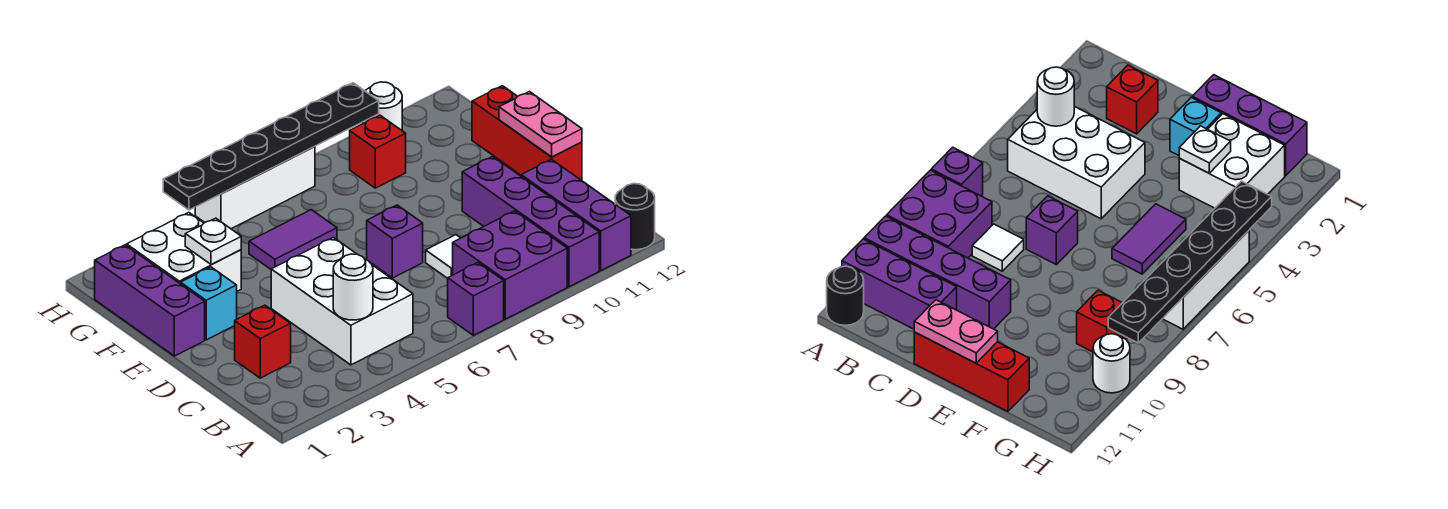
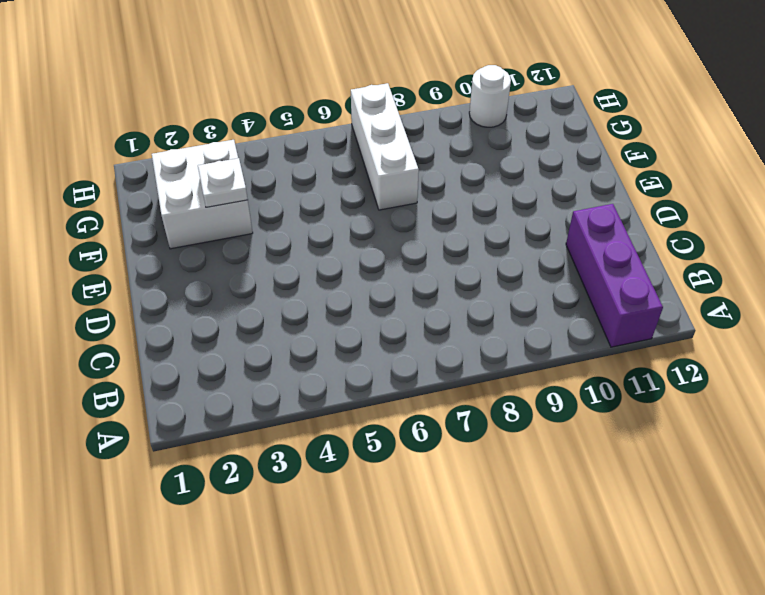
white brick F7:H7 level 1 -> white brick H5:H7 level 1
none -> purple brick A7 level 1
none -> purple brick A8:B9 level 1
none -> purple brick A10:D10 level 1

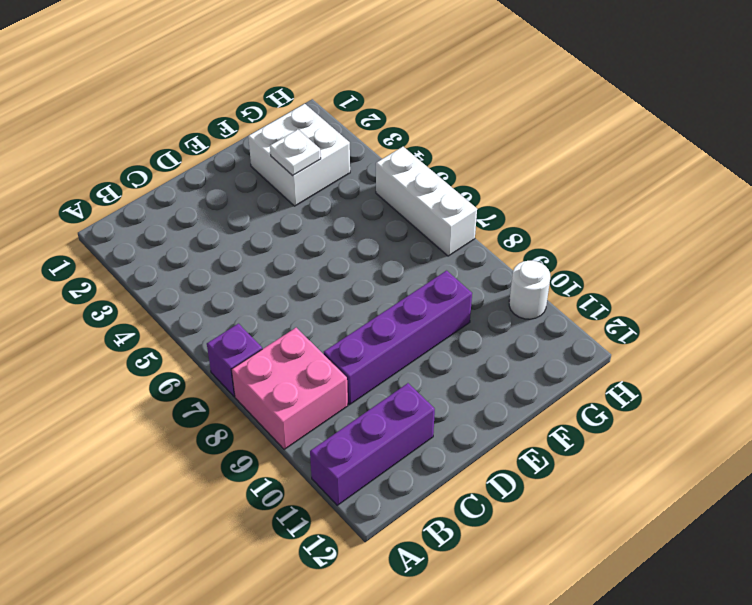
pink brick A8:B9 level 1 -> purple brick A8:B9 level 1
purple brick C9:F9 level 1 -> purple brick A10:D10 level 1
none -> black round brick A12 level 1
none -> white brick B4:D5 level 1
none -> red brick C2 level 1

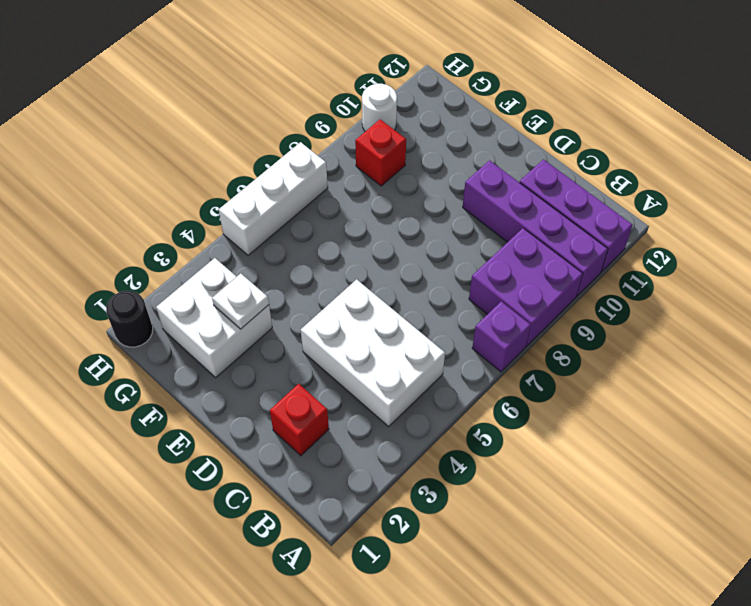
black round brick H1 level 1 -> black round brick A12 level 1
none -> white tile C8 level 1
none -> purple brick D7 level 1
none -> red brick D12:F12 level 1

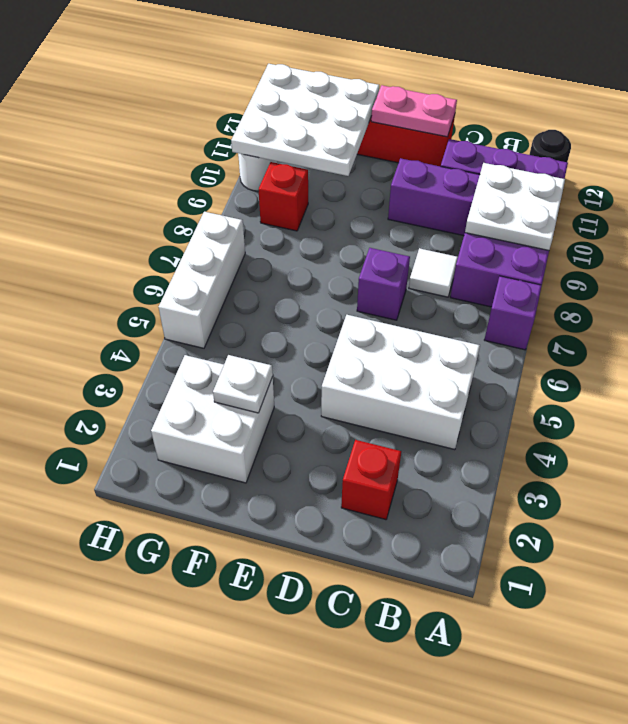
white plate A9:B10 level 2 -> none
white plate F10:H12 level 2 -> none
none -> purple brick E1:G1 level 1
none -> cyan brick E2 level 1
none -> purple tile F5:F6 level 1

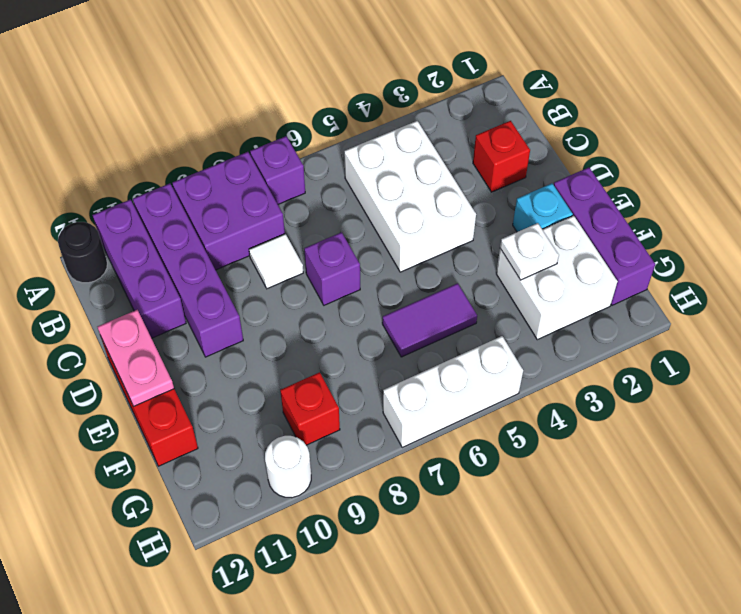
none -> white round brick B4 level 2
none -> black plate H4:H9 level 2

